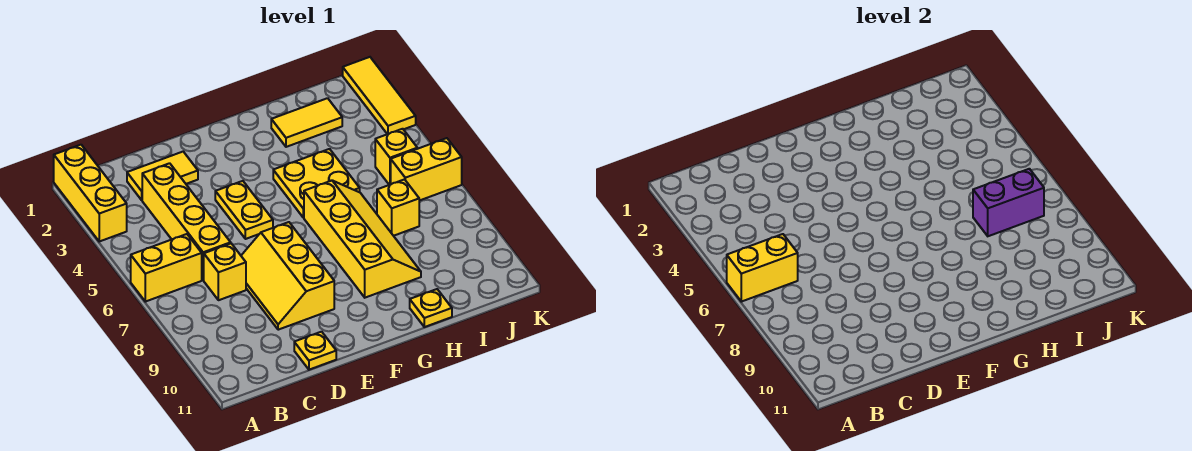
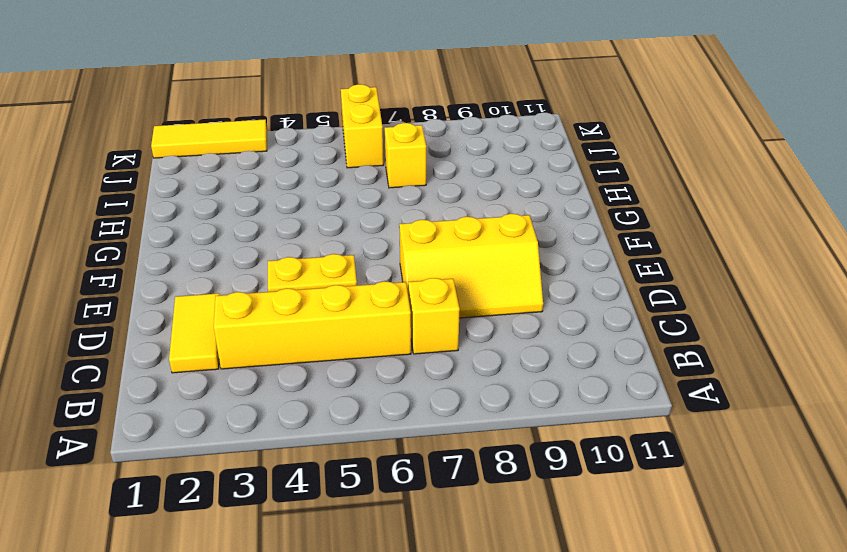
none -> yellow brick A1:A3 level 1
none -> yellow brick A6:B6 level 1
none -> yellow plate D11 level 1

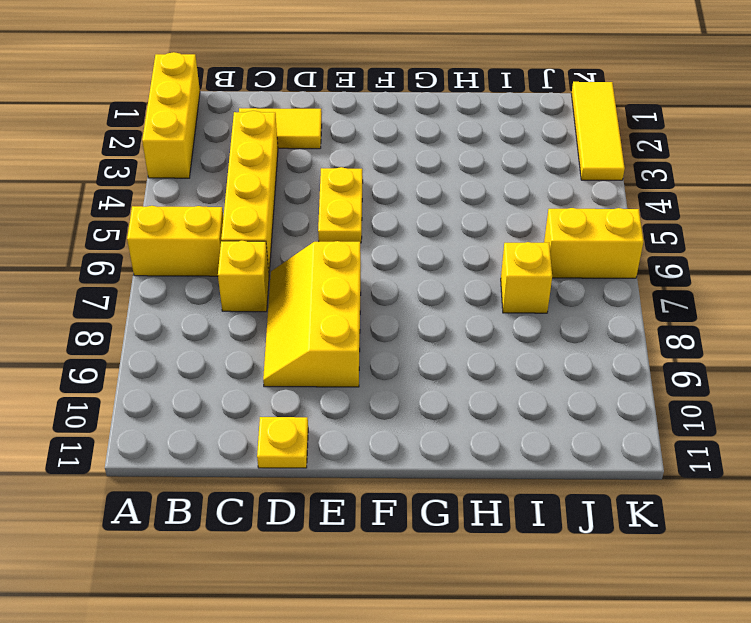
none -> yellow plate G4:H5 level 1
none -> yellow slope G6:H9 level 1 top G
none -> yellow tile H2:I2 level 1

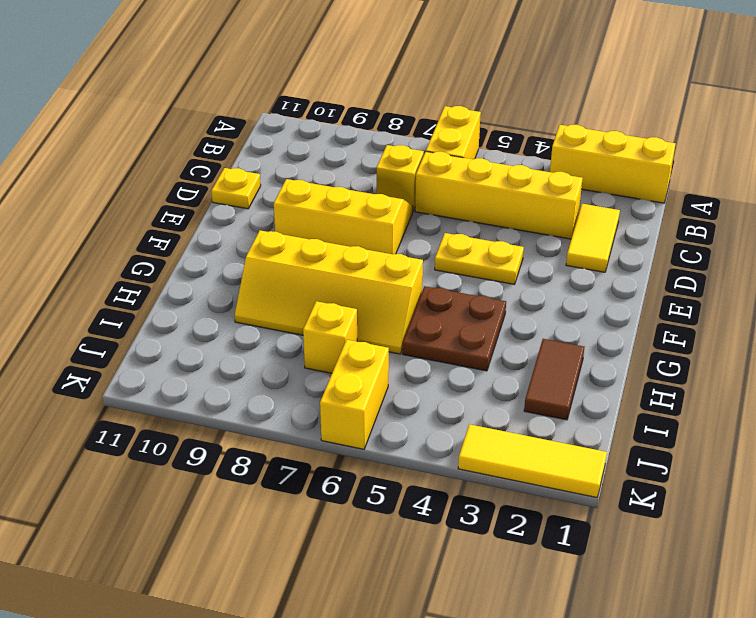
brown plate G4:H5 level 1 -> yellow plate G4:H5 level 1
brown tile H2:I2 level 1 -> yellow tile H2:I2 level 1
none -> yellow plate H11 level 1
none -> yellow brick J5 level 1
none -> yellow brick A6:B6 level 2

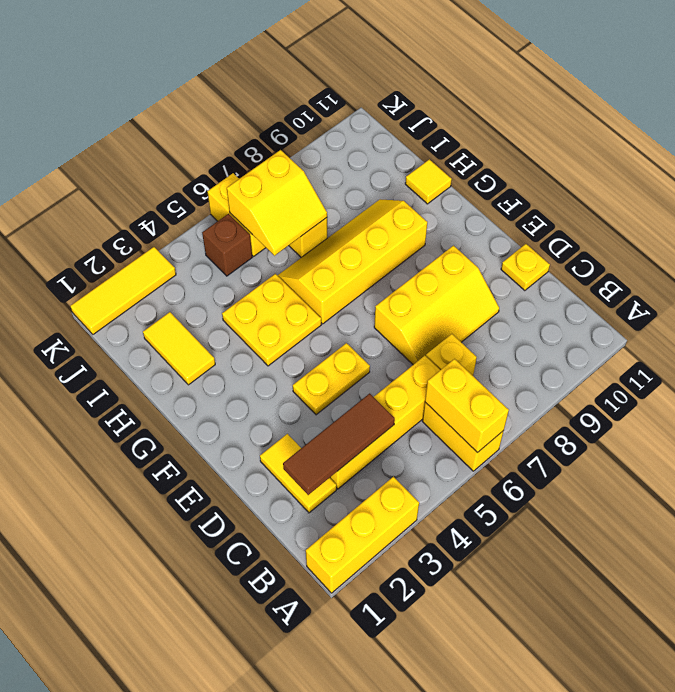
brown tile C2:C4 level 2 -> none
yellow tile H11 level 1 -> yellow plate H11 level 1
yellow slope I6:J7 level 2 top J -> purple brick I7:J7 level 2
brown brick J5 level 1 -> yellow brick J5 level 1

